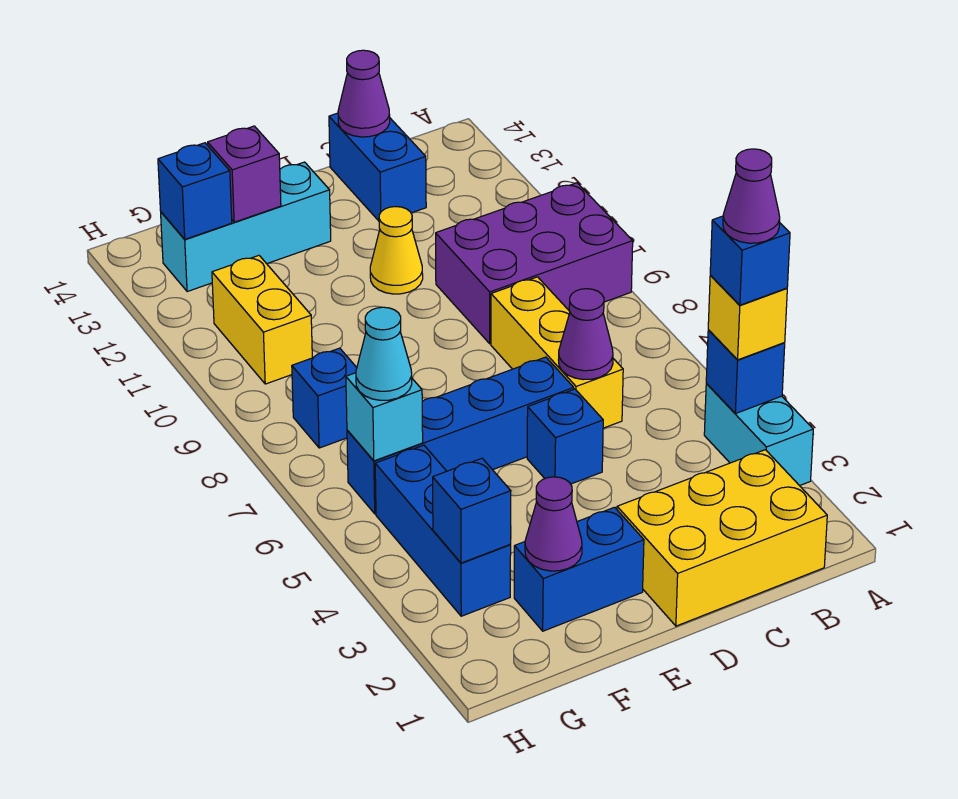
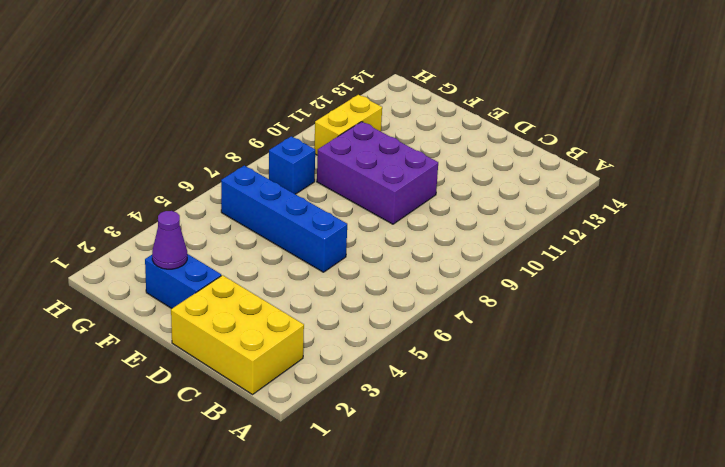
purple brick D9:F10 level 1 -> purple brick A9:C10 level 1
none -> cyan brick A3:A4 level 1
none -> yellow brick C6:C8 level 1
none -> blue brick C13:C14 level 1

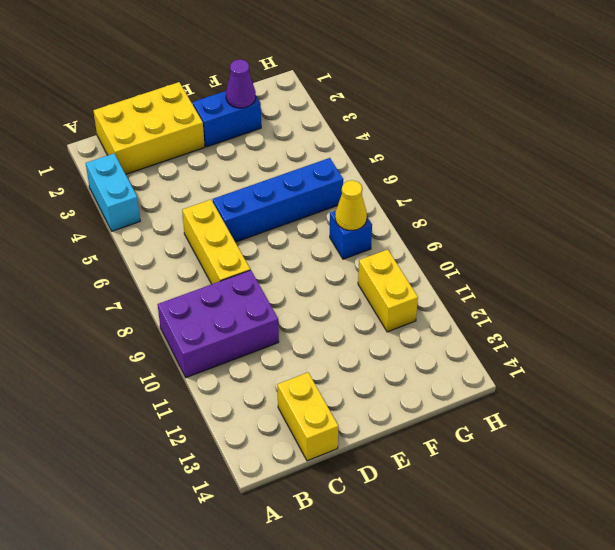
yellow brick C13:C14 level 1 -> blue brick C13:C14 level 1
yellow cone G8 level 2 -> yellow cone D11 level 1
none -> blue brick D5 level 1
none -> cyan brick E13:G13 level 1
none -> blue brick G3:G5 level 1

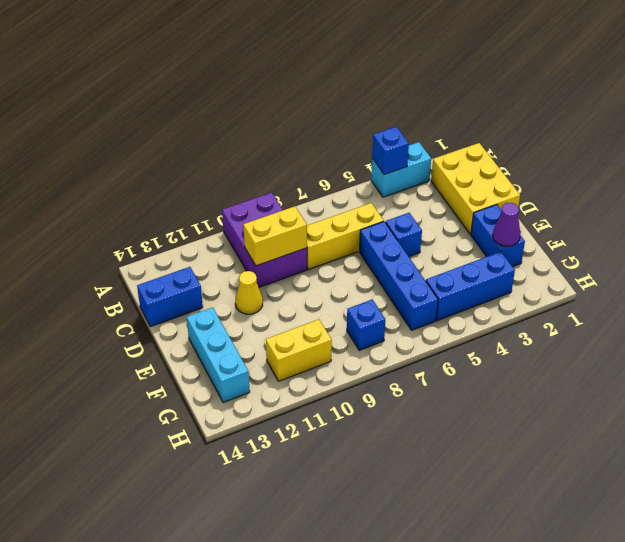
yellow brick C9:C10 level 2 -> none
none -> purple cone C6 level 2
none -> purple cone C14 level 2
none -> purple brick F13 level 2

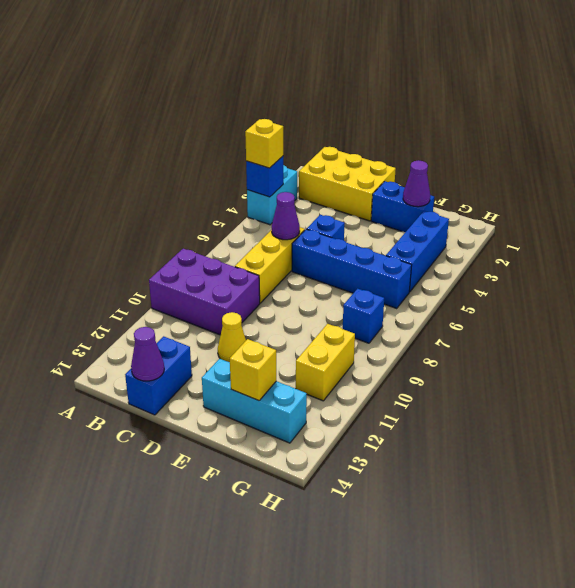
yellow brick F13 level 2 -> purple brick F13 level 2
none -> blue brick G3 level 2
none -> cyan brick G6 level 2
none -> blue brick G13 level 2

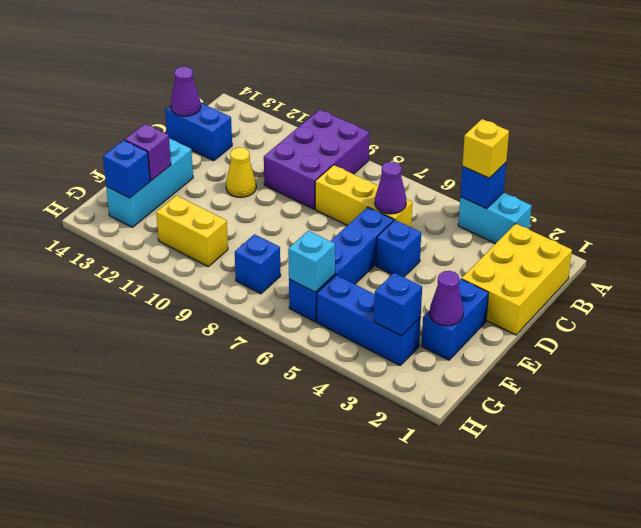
none -> cyan cone G6 level 3
none -> blue brick A4 level 4
none -> purple cone A4 level 5

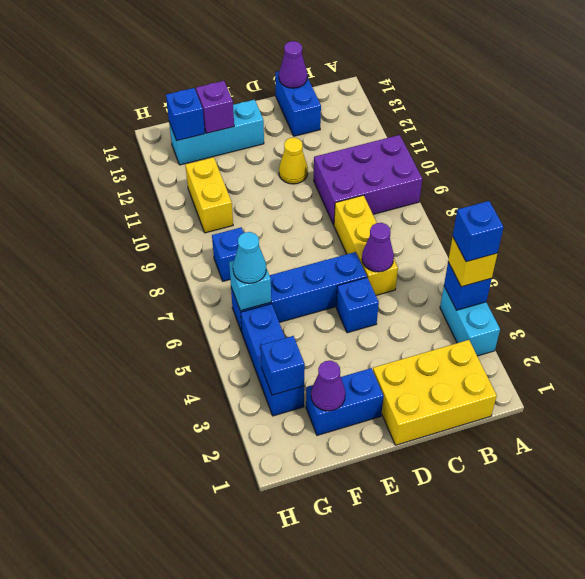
none -> purple cone A4 level 5

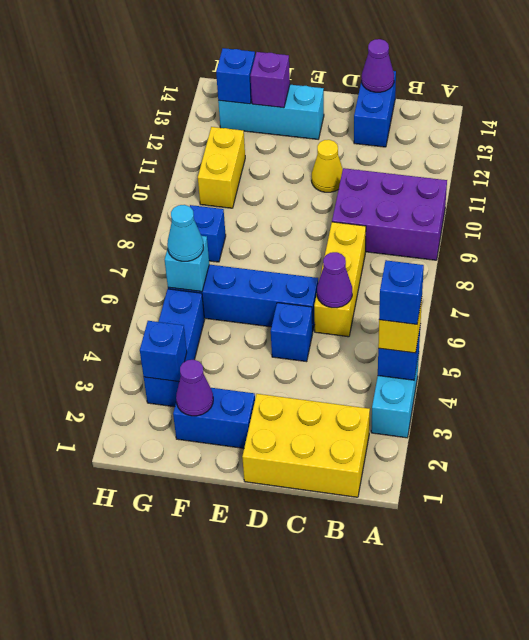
none -> purple cone A4 level 5

